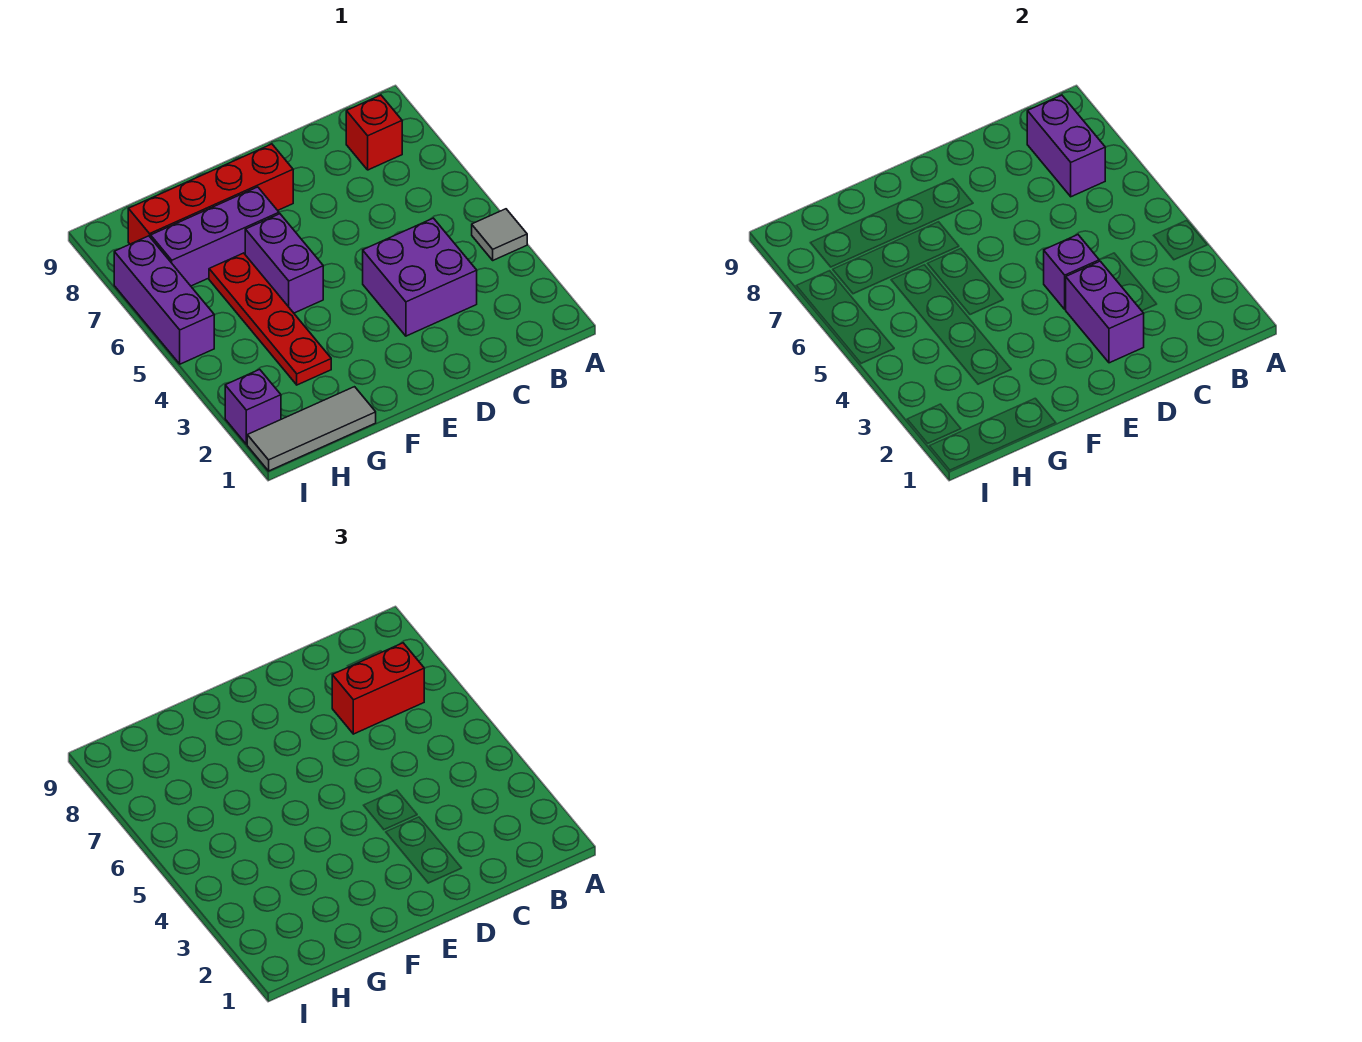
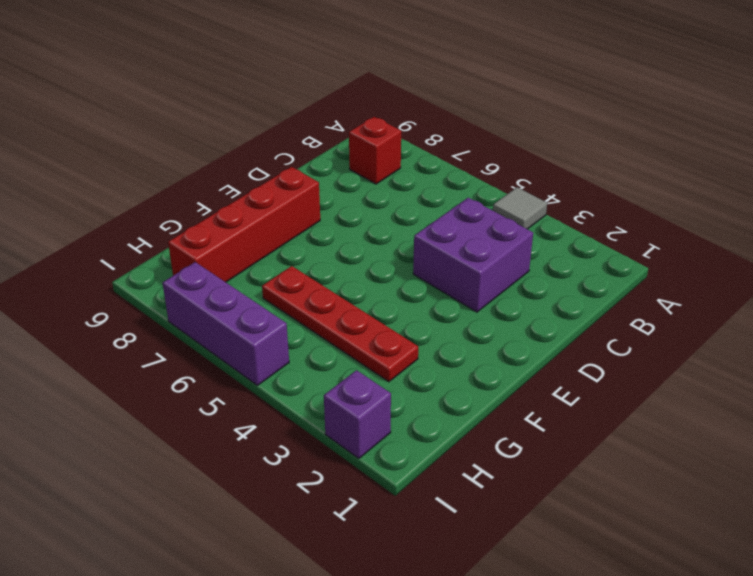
none -> purple brick F5:F6 level 1
none -> purple brick F7:H7 level 1
none -> grey tile G1:I1 level 1

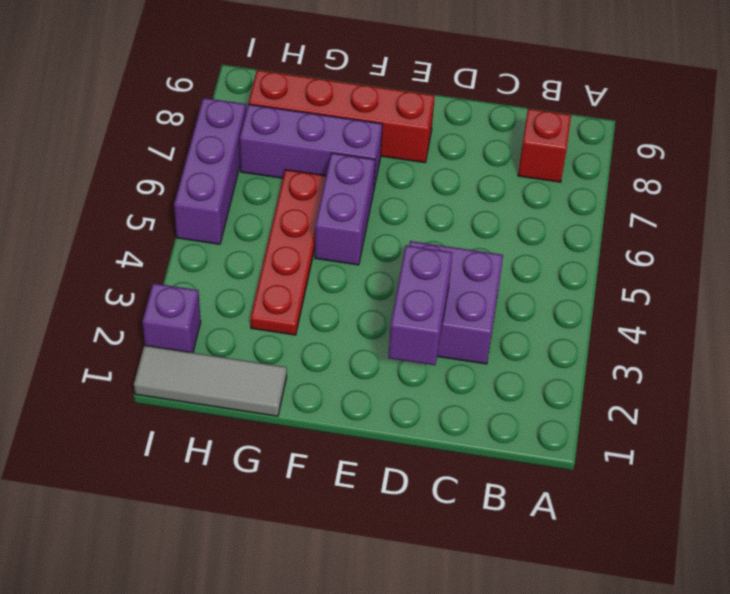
none -> grey tile A4 level 1
none -> purple brick B7:B8 level 2
none -> purple brick D4 level 2

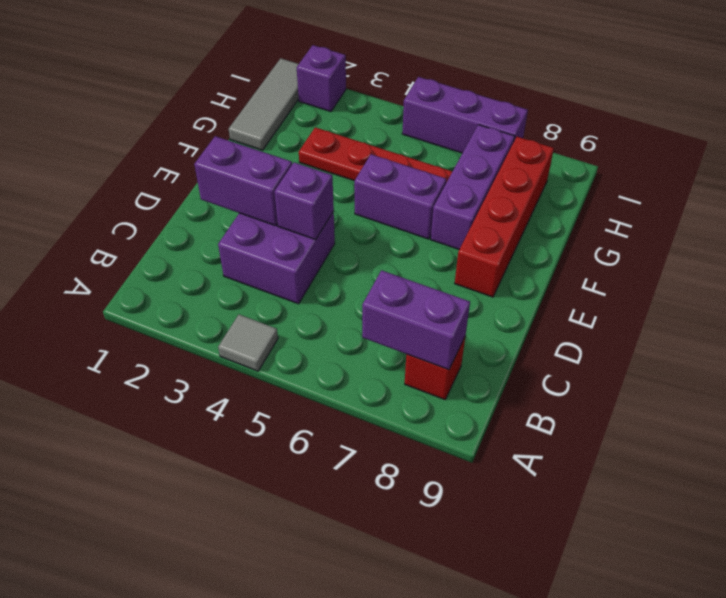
none -> red brick B7:C7 level 3

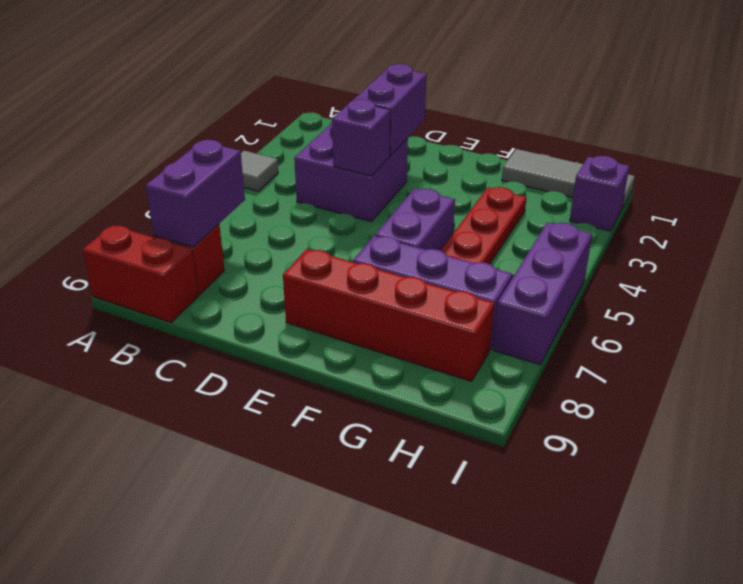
red brick A9:B9 level 1 -> red brick B7:C7 level 3

